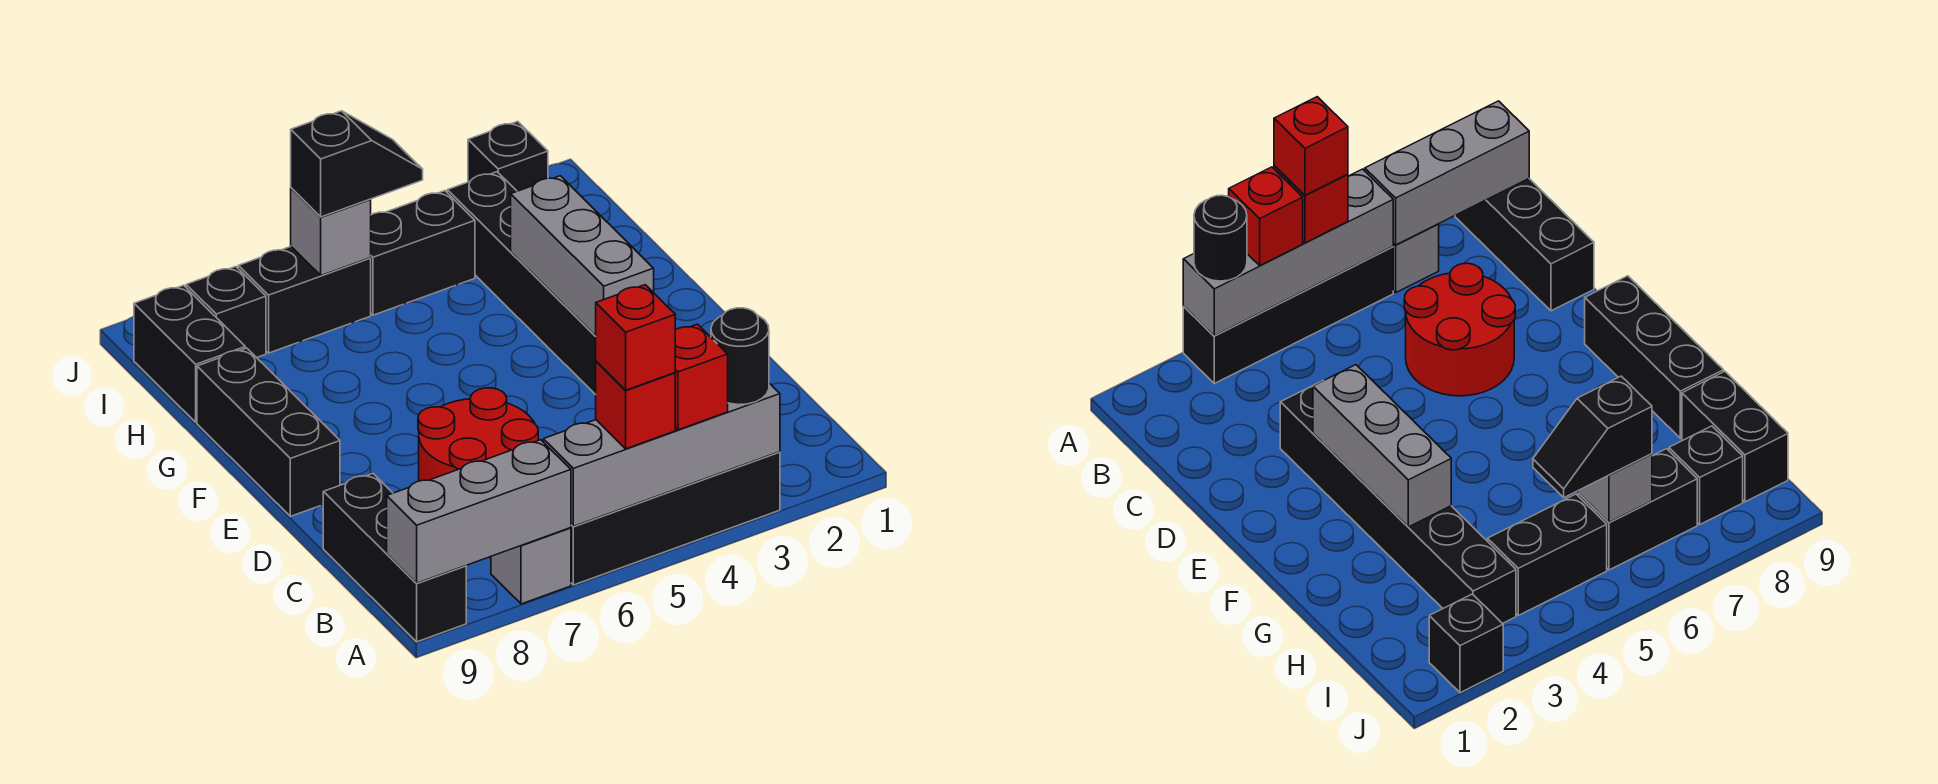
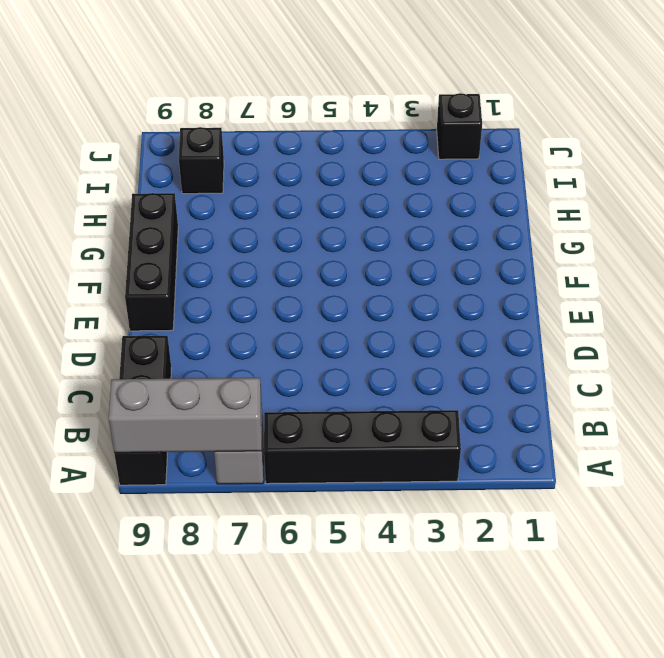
none -> red round brick C6:D7 level 1
none -> black brick D3:I3 level 1
none -> black brick H9:I9 level 1

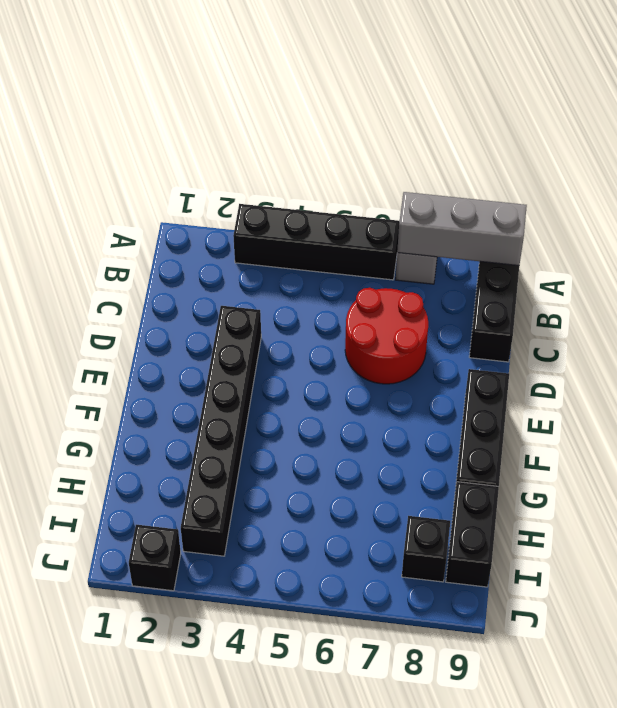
none -> black brick I4:I5 level 1
none -> black brick I6:I7 level 1
none -> grey brick A3:A6 level 2

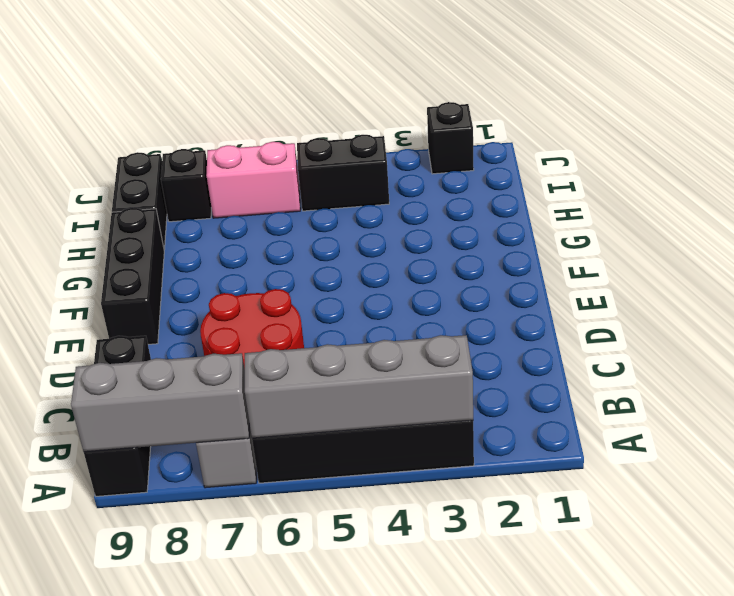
pink brick I6:I7 level 1 -> black brick I6:I7 level 1
none -> black brick D3:I3 level 1
none -> grey brick E3:G3 level 2
none -> grey brick I6 level 2

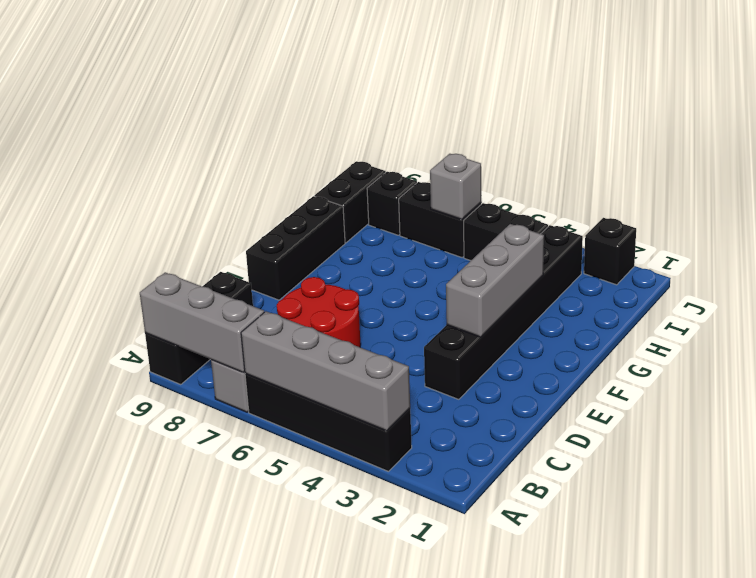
none -> black round brick A3 level 3
none -> red brick A4 level 3
none -> red brick A5 level 3

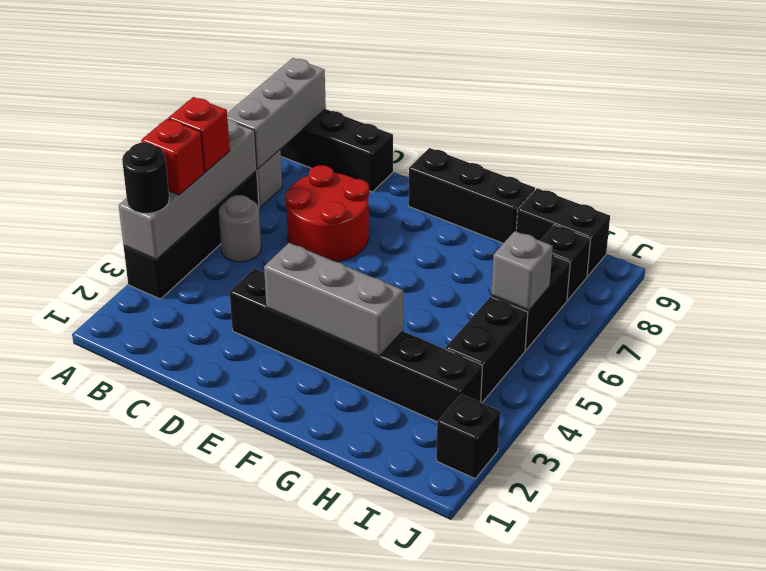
grey round brick B5 level 1 -> none
none -> black slope I5:I6 level 3 top 6
none -> red brick A5 level 4

